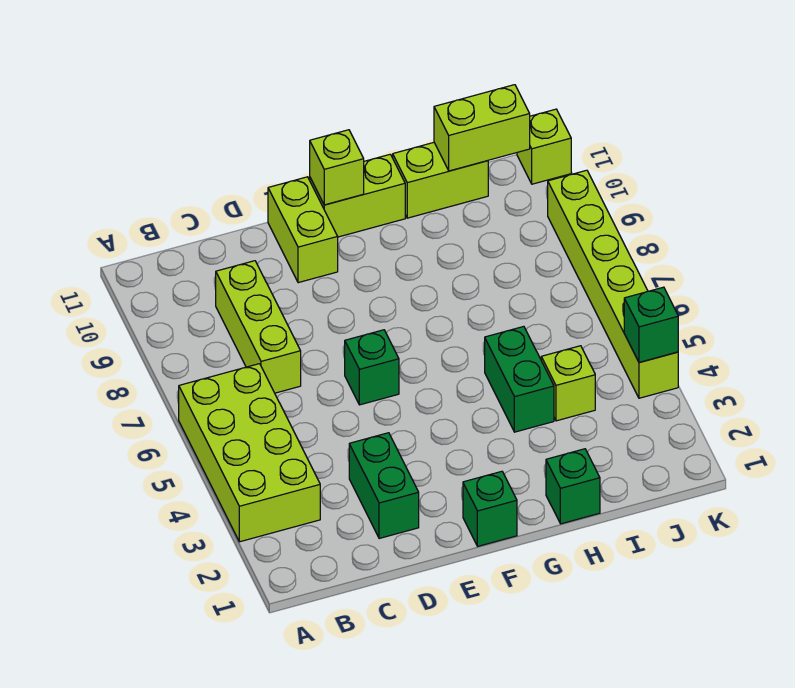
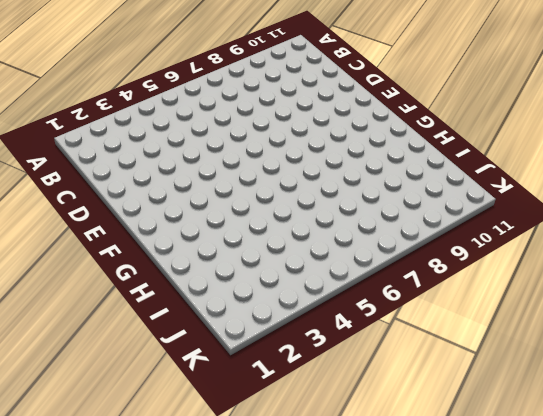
none -> lime brick A3:B6 level 1
none -> lime brick C7:C9 level 1
none -> green brick D2:D3 level 1

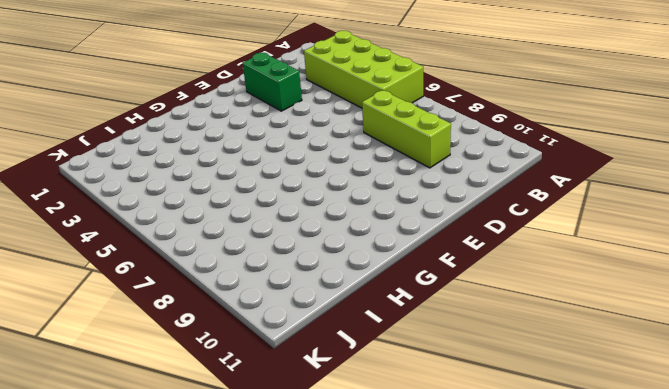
none -> green brick E6 level 1
none -> lime brick E10:E11 level 1
none -> green brick F1 level 1

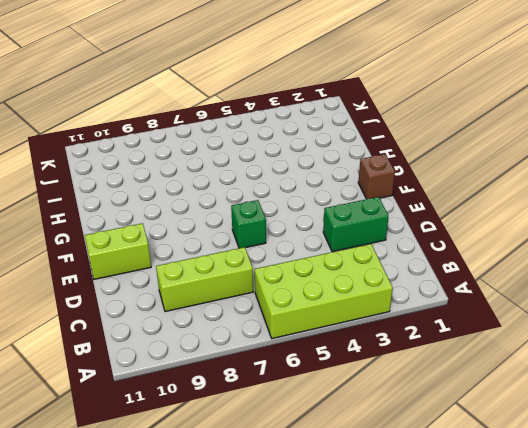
brown brick F1 level 1 -> green brick F1 level 1
none -> lime brick F11:G11 level 1
none -> green brick H1 level 1
none -> green brick H4:H5 level 1

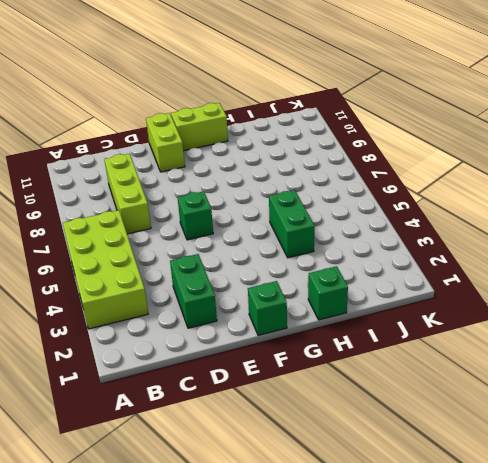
none -> lime brick H11:I11 level 1
none -> lime brick I4 level 1
none -> lime brick K4:K9 level 1

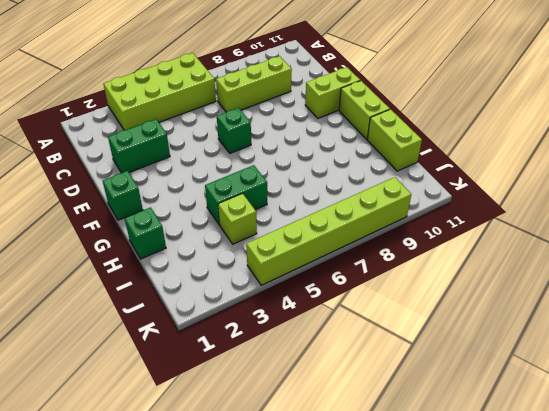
none -> lime brick K11 level 1
none -> lime brick F11 level 2
none -> lime brick I11:J11 level 2

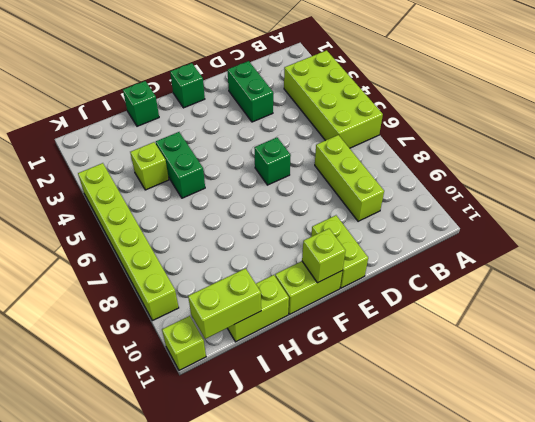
none -> green brick K4 level 2

